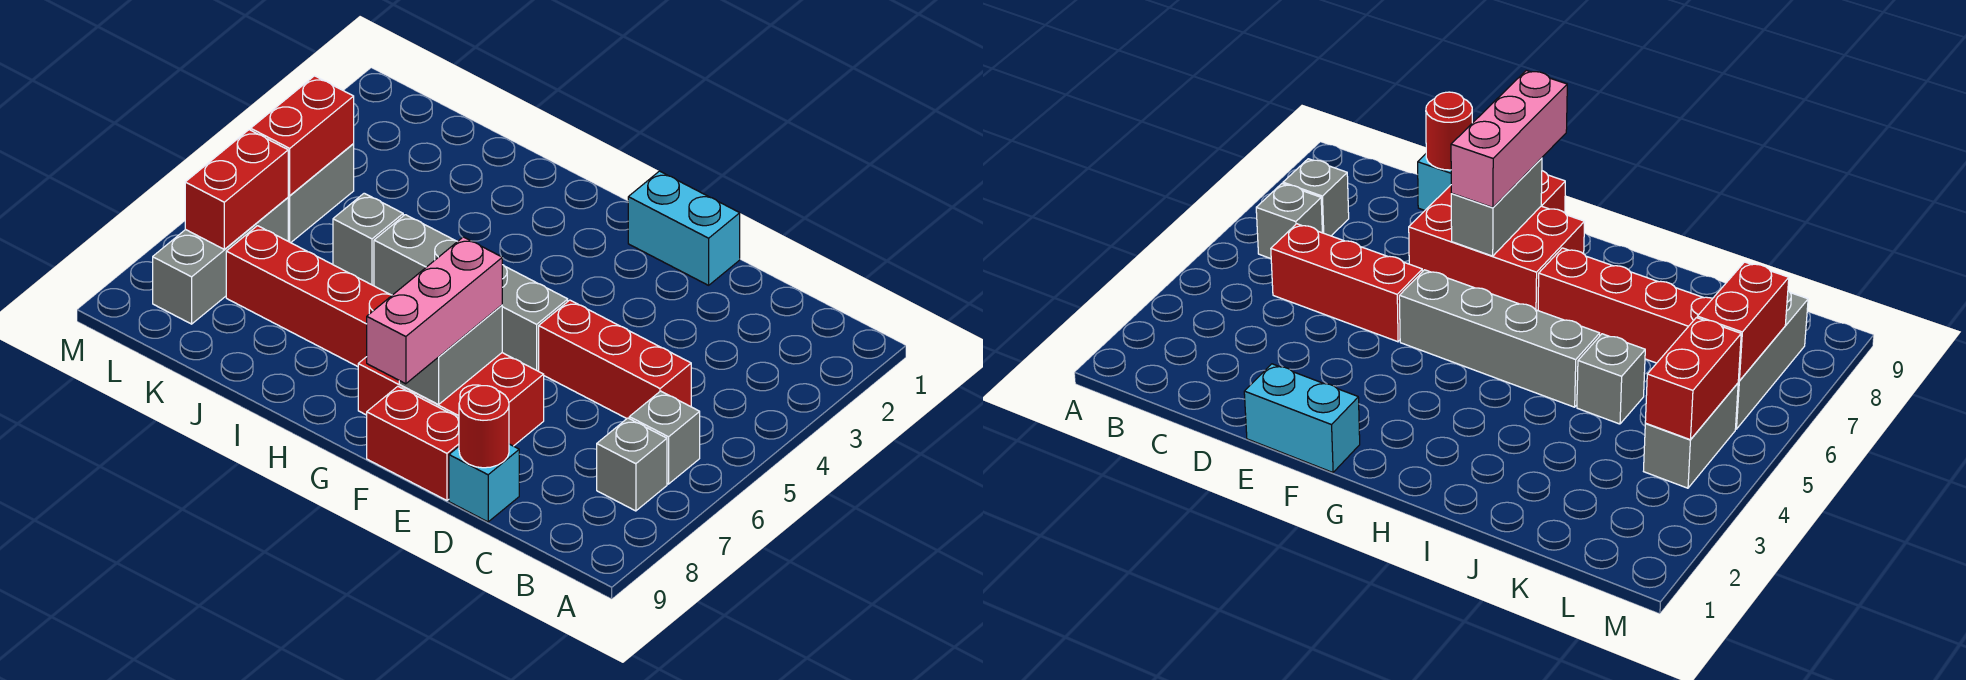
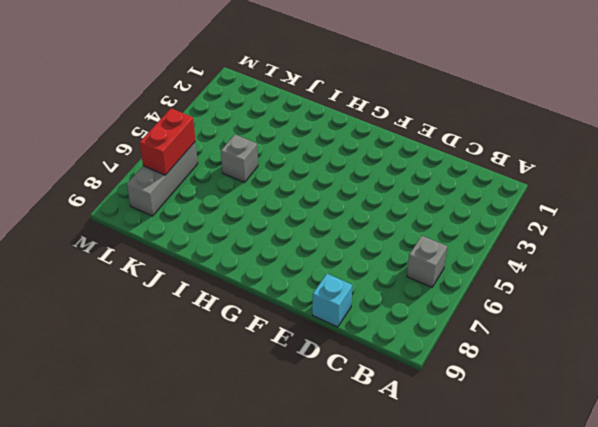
none -> grey brick B7 level 1
none -> red brick C5:E5 level 1
none -> cyan brick E1:F1 level 1

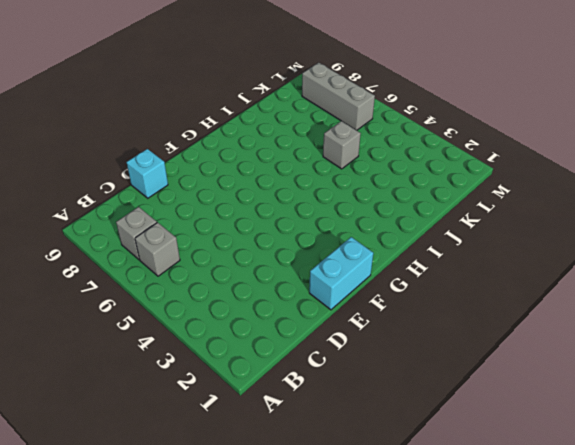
none -> red brick C5:E5 level 1
none -> red brick E7:G8 level 1
none -> red brick E9:F9 level 1

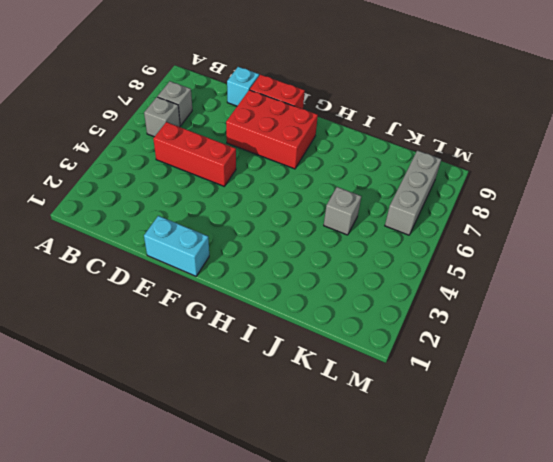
none -> grey brick F5:I5 level 1
none -> red brick H7:K7 level 1
none -> grey brick L4:L5 level 1

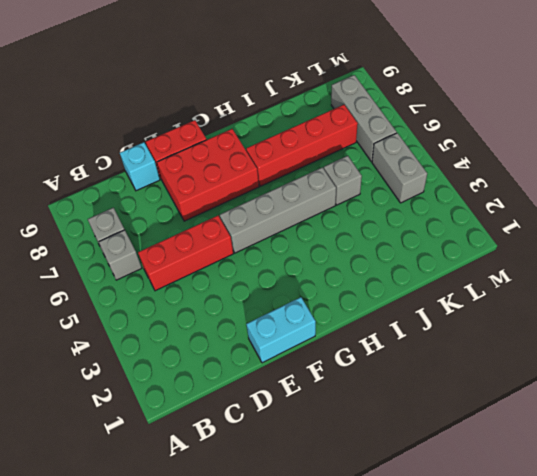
none -> red round brick D9 level 2
none -> grey brick F7:F8 level 2
none -> red brick L4:L5 level 2

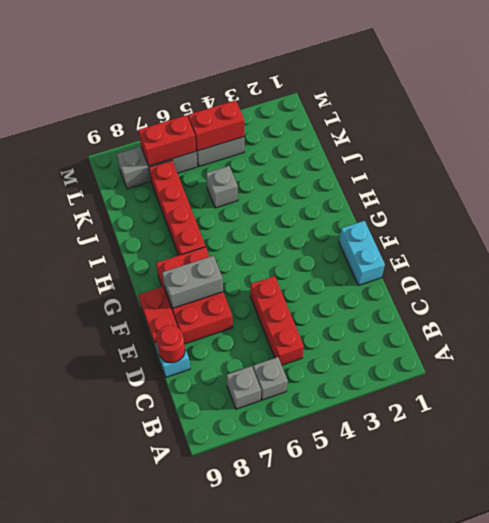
none -> grey brick F5:I5 level 1
none -> pink brick F7:F9 level 3

